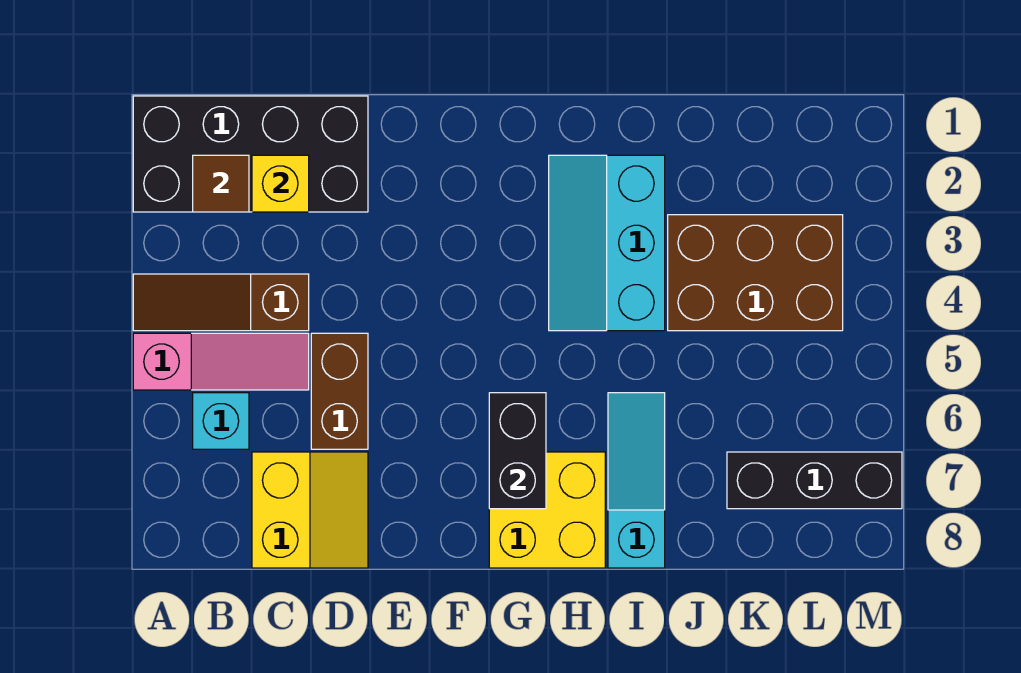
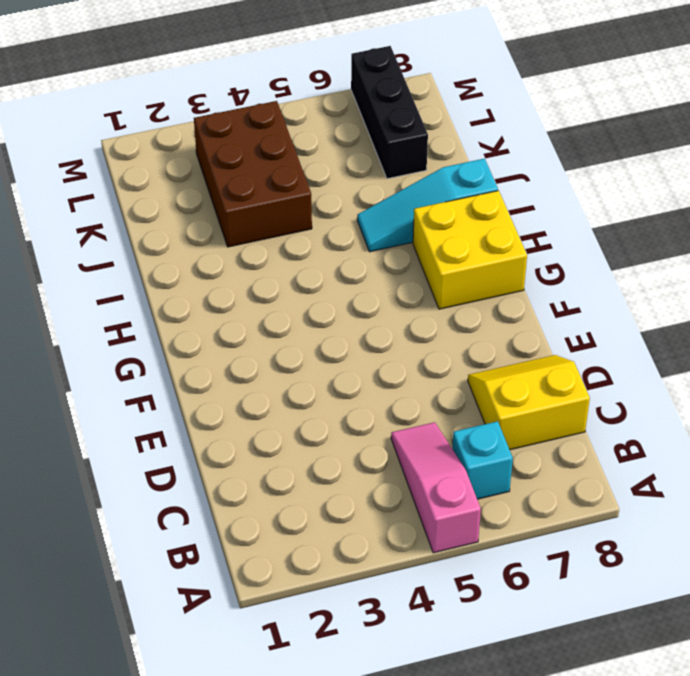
none -> black brick A1:D2 level 1
none -> brown slope A4:C4 level 1 top C
none -> brown brick D5:D6 level 1

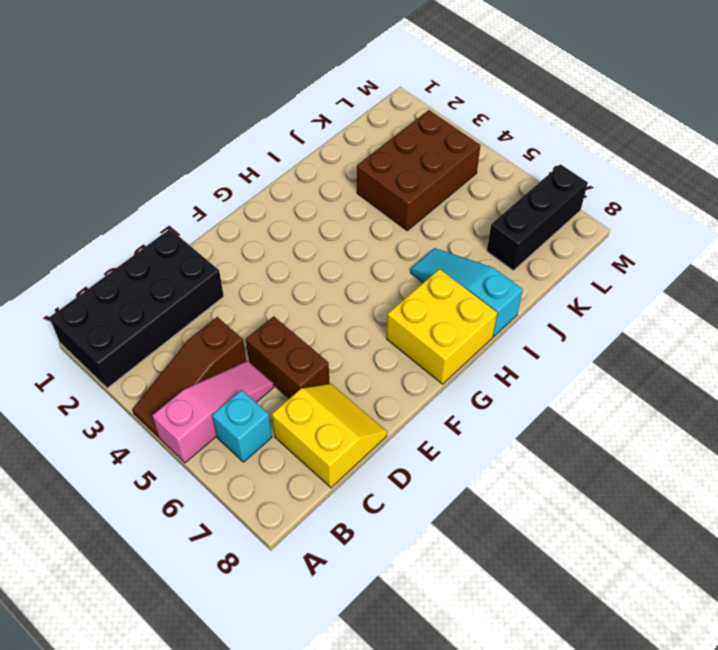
none -> cyan slope H2:I4 level 1 top I
none -> brown tile B2 level 2
none -> yellow brick C2 level 2

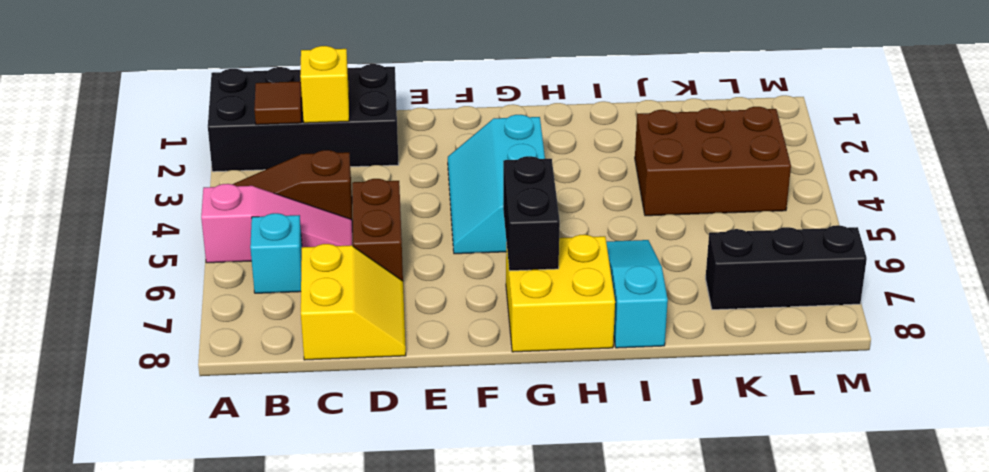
cyan slope F3:G5 level 1 top G -> cyan slope H2:I4 level 1 top I

